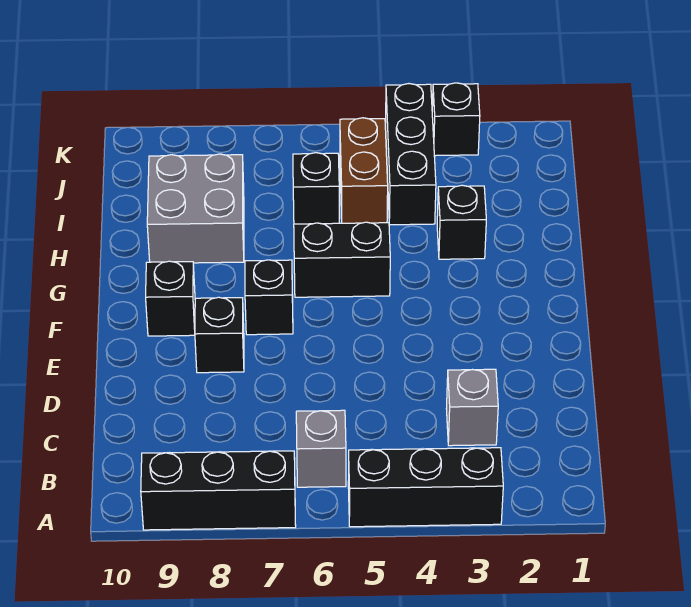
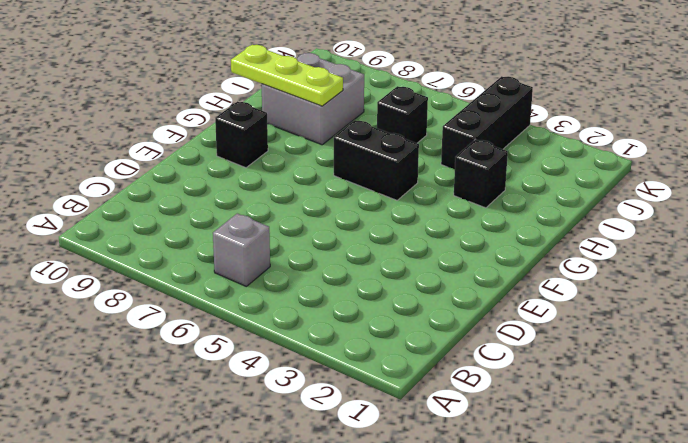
lime plate H8:H10 level 2 -> none
none -> black brick A3:A5 level 1
none -> black brick A7:A9 level 1
none -> grey brick C3 level 1

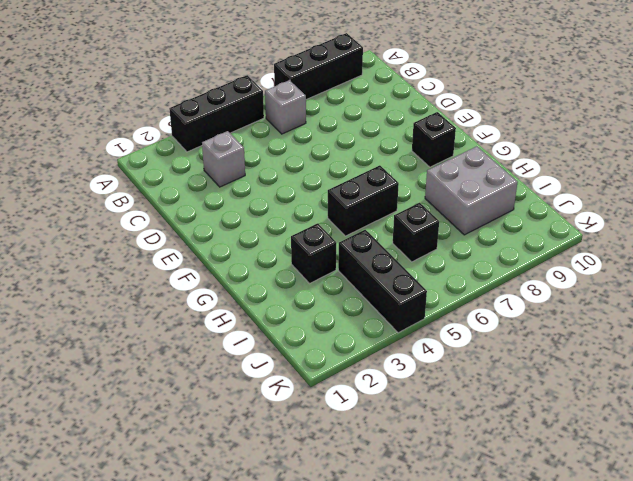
none -> black brick E8 level 1
none -> black brick F7 level 1
none -> brown brick I5:J5 level 1

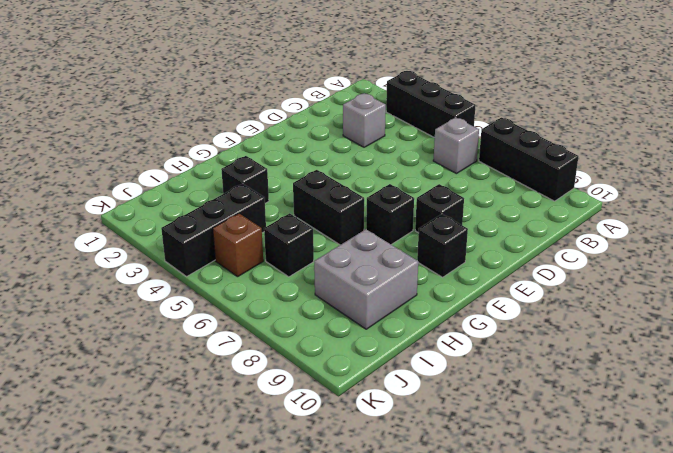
brown brick J5 level 1 -> brown brick I5:J5 level 1
none -> black brick K3 level 1

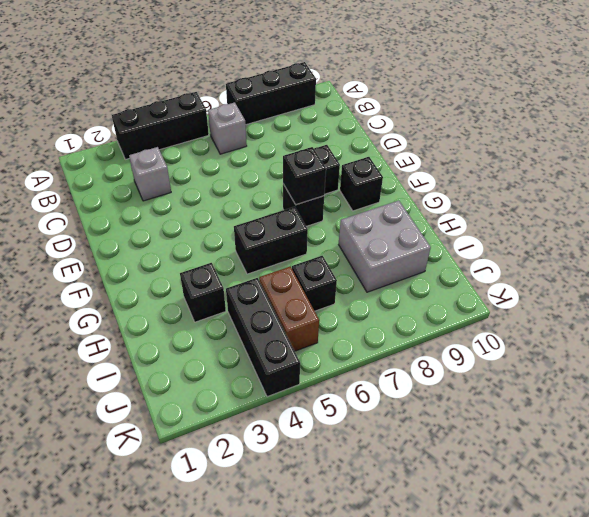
black brick F7 level 2 -> black brick K3 level 1

